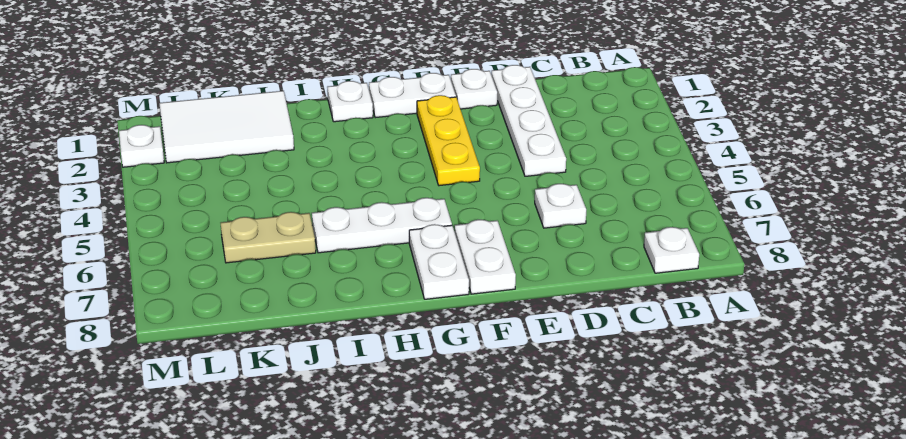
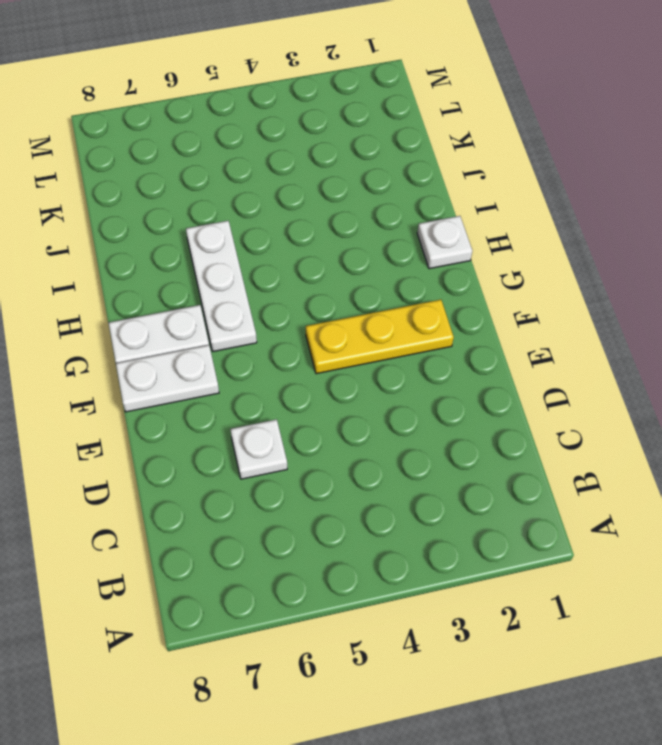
none -> white plate B8 level 1
none -> white plate D1:D4 level 1
none -> white plate E1 level 1

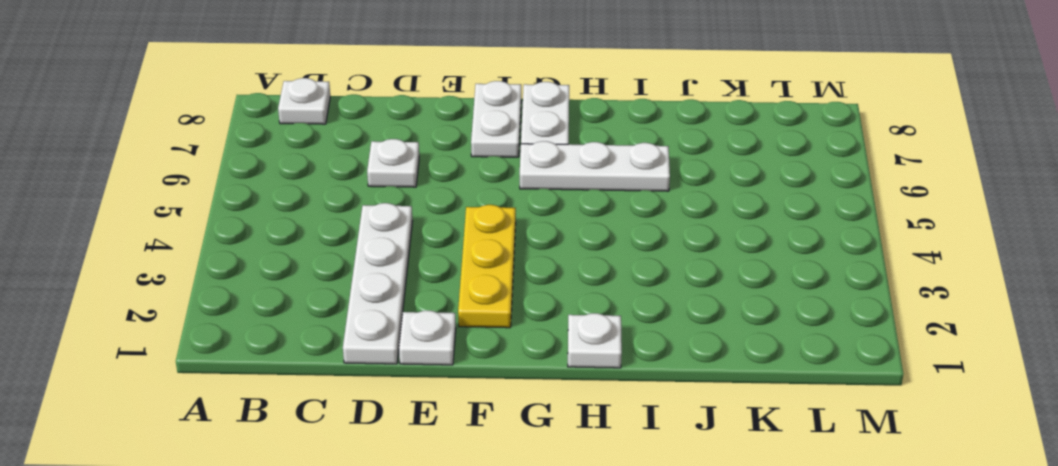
none -> white plate F1:G1 level 1
none -> white tile J1:L2 level 1
none -> tan plate J6:K6 level 1

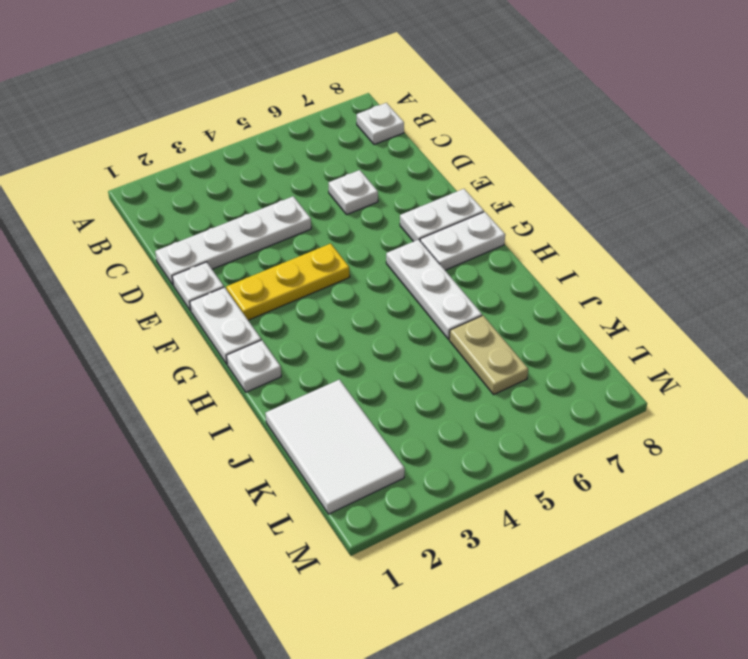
none -> white plate M2 level 1

